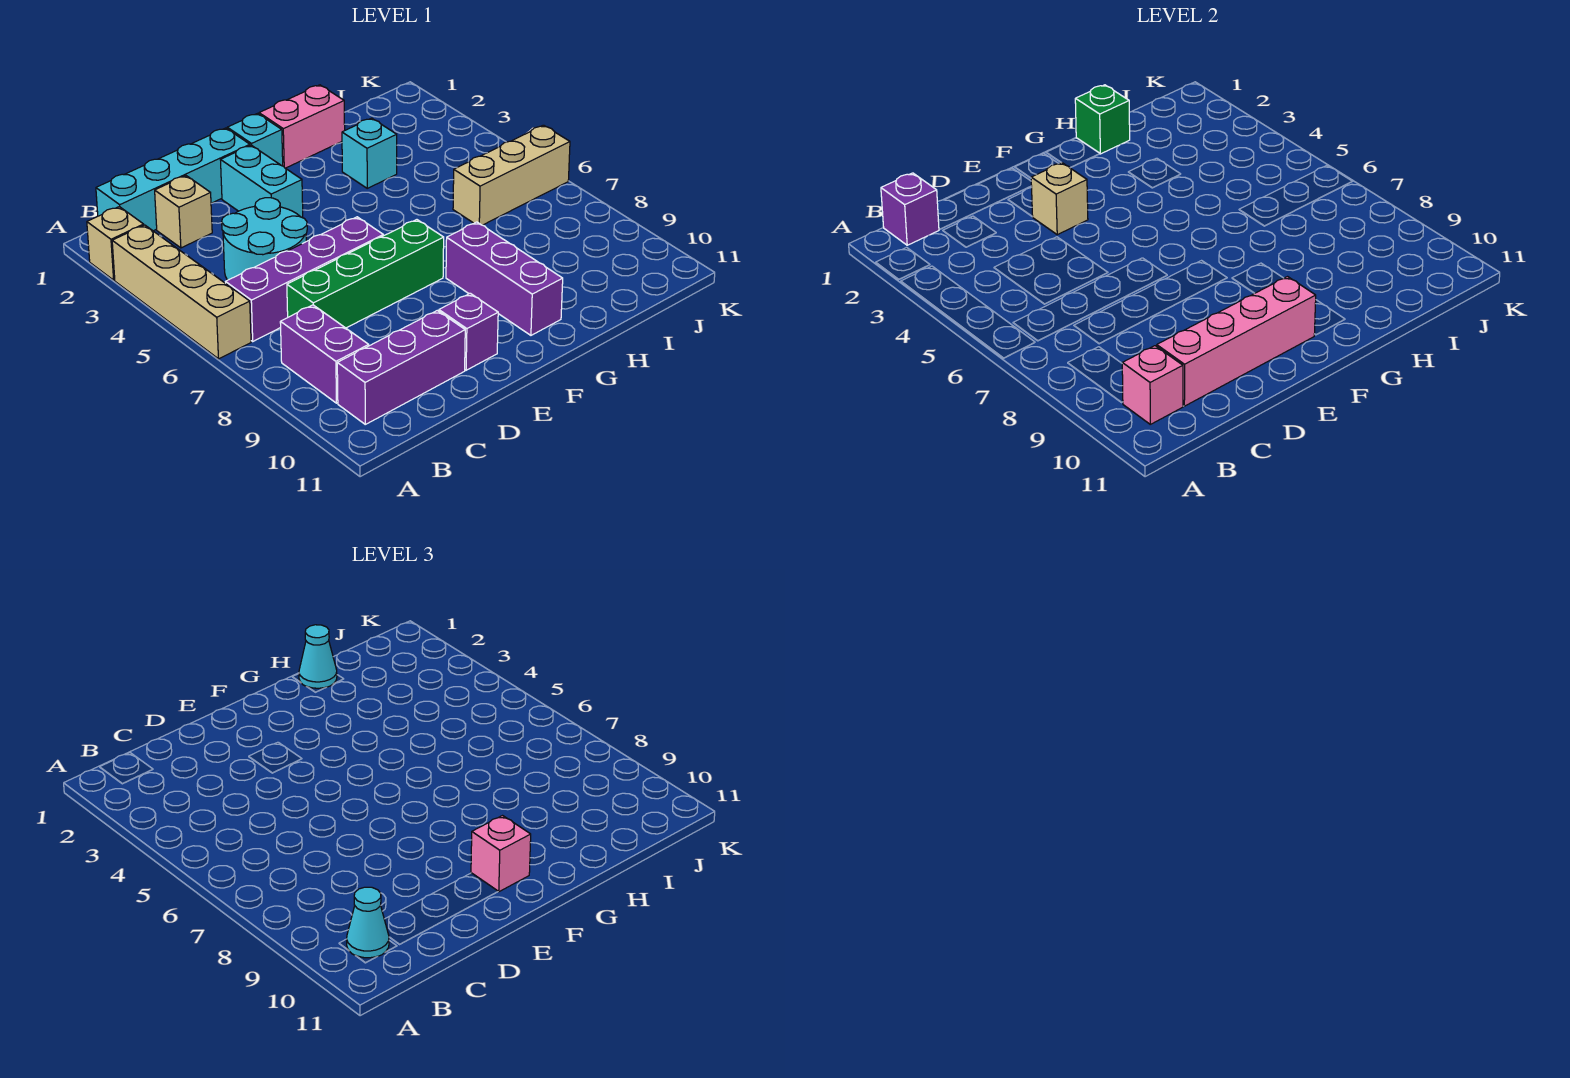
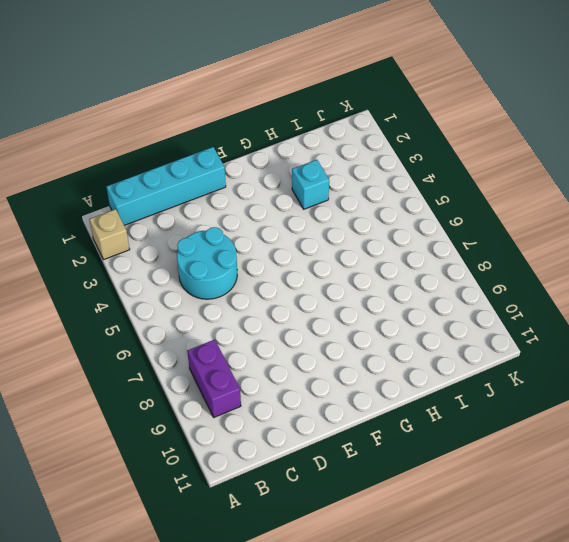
none -> tan brick A3:A6 level 1
none -> purple brick B6:E6 level 1
none -> purple brick B10:D10 level 1

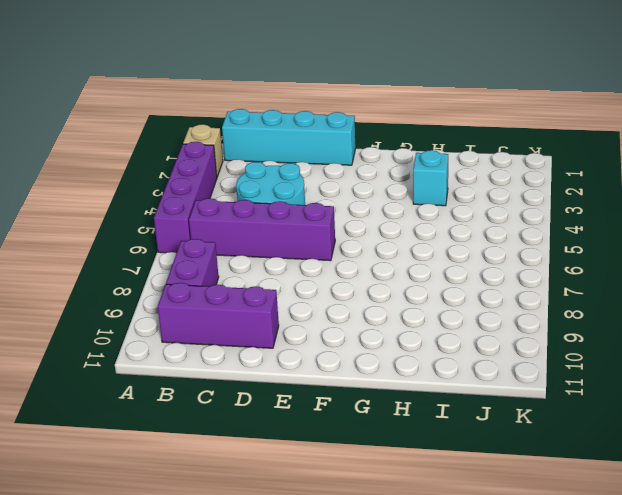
purple brick A3:A6 level 1 -> tan brick A3:A6 level 1
none -> tan brick C2 level 1
none -> green brick C7:F7 level 1
none -> cyan brick E2:E3 level 1

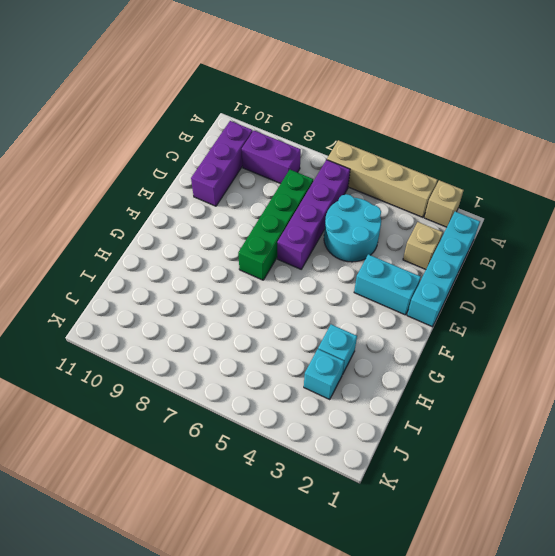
cyan brick I3 level 1 -> cyan brick F1 level 1
none -> purple brick E10 level 1
none -> pink brick G1:H1 level 1
none -> purple brick G8:G10 level 1

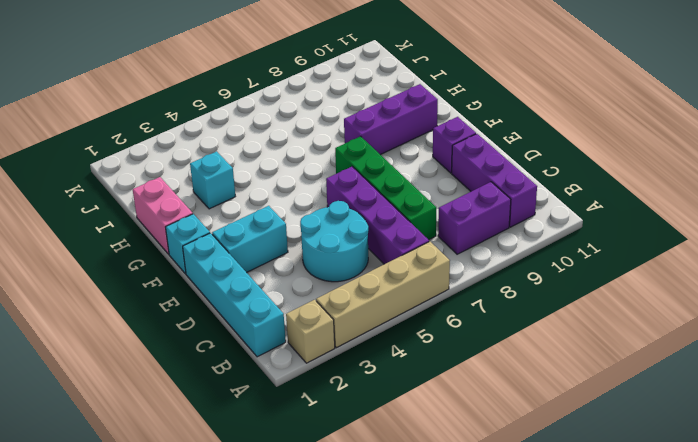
none -> tan brick C2 level 1
none -> tan brick I6:K6 level 1
none -> purple brick B1 level 2

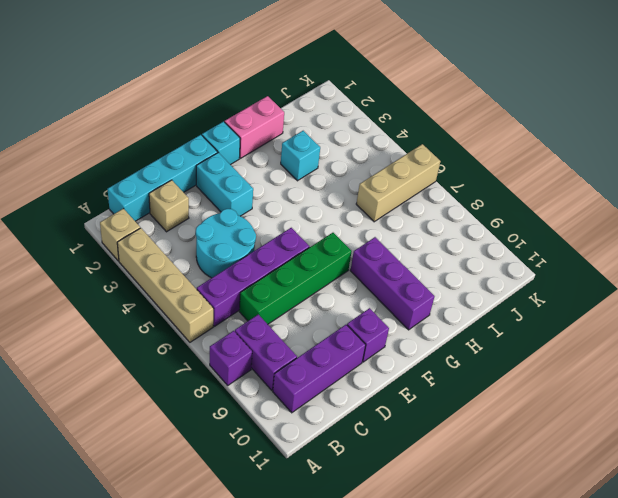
purple brick A8 level 1 -> purple brick B1 level 2
none -> pink brick B10 level 2
none -> pink brick C10:F10 level 2
none -> tan brick E3 level 2

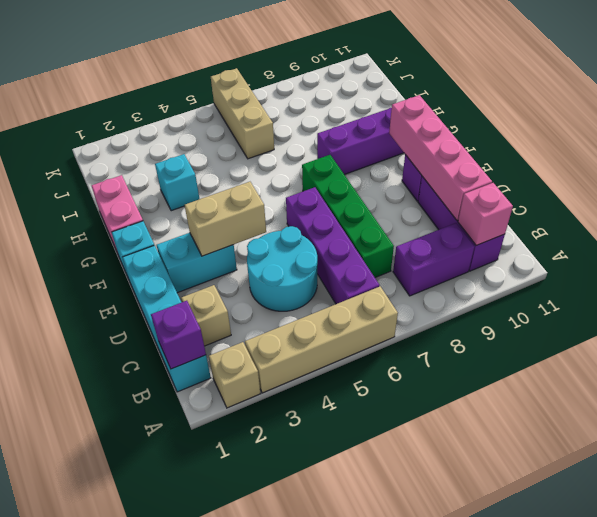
tan brick E3:E4 level 2 -> tan brick E3 level 2
none -> green brick H1 level 2
none -> cyan cone B10 level 3
none -> pink brick F10 level 3

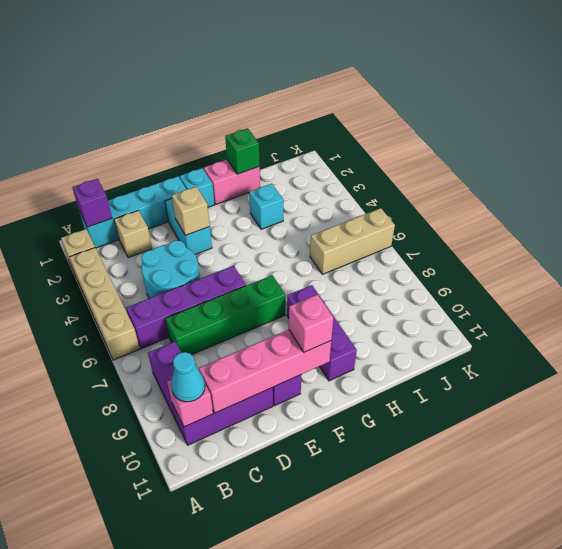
none -> cyan cone H1 level 3

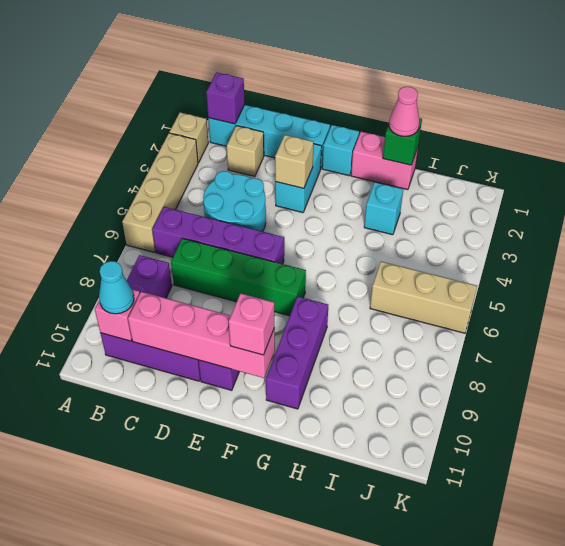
pink cone H1 level 3 -> cyan cone H1 level 3

